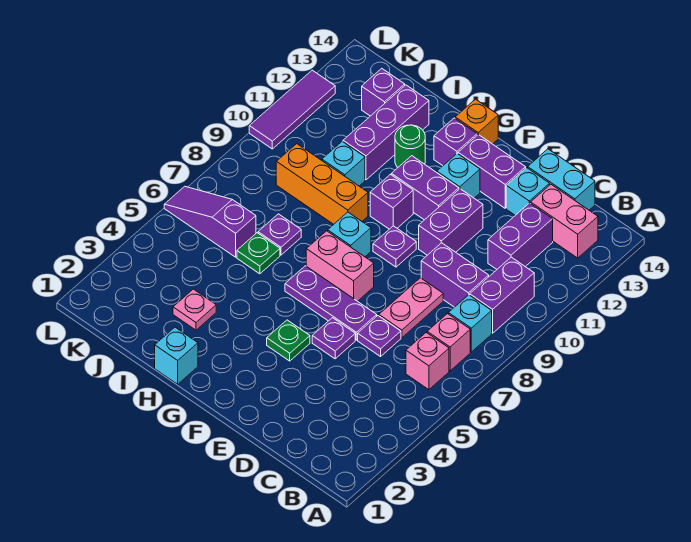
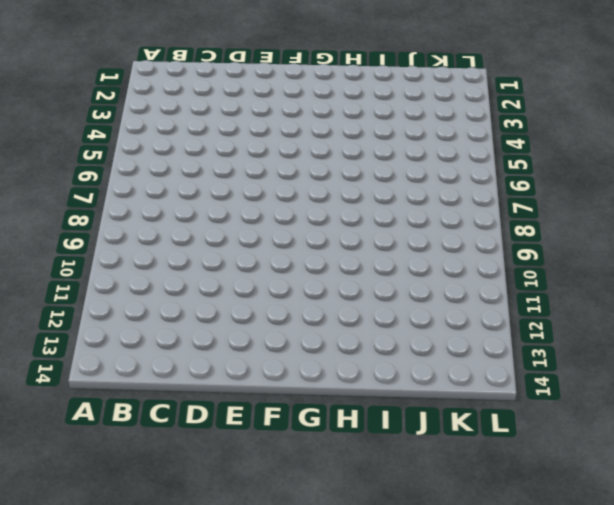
none -> pink brick B6 level 1
none -> pink brick B7 level 1
none -> cyan brick B8 level 1
none -> purple brick B9:B10 level 1

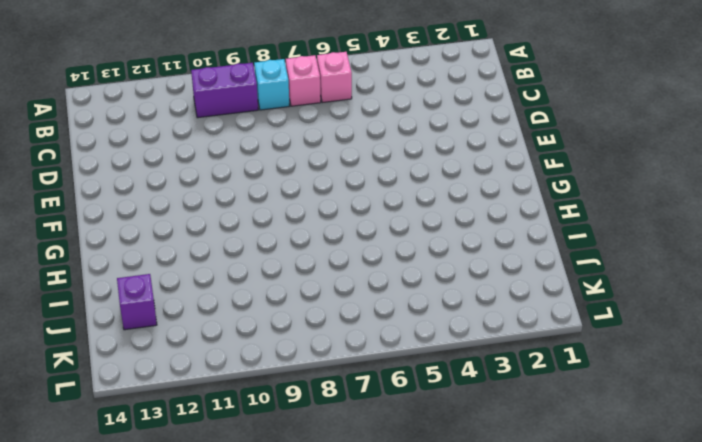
none -> pink brick B13:C13 level 1
none -> purple brick C9:D9 level 1
none -> purple brick C11:C12 level 1
none -> cyan brick C14:D14 level 1

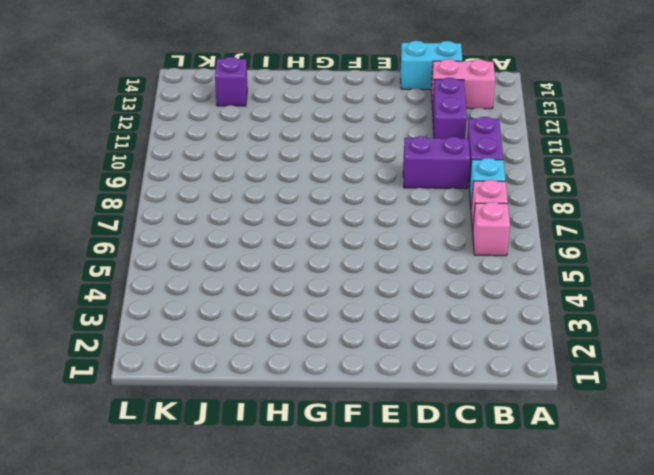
none -> purple plate D6 level 1
none -> pink plate D7:D8 level 1
none -> cyan brick D13 level 1
none -> purple plate E5 level 1

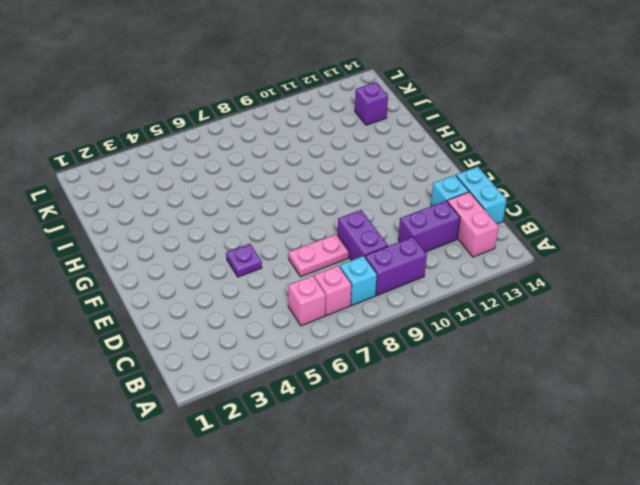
none -> purple plate D6 level 1
none -> purple plate E6:G6 level 1
none -> purple brick E10:E11 level 1
none -> purple brick E13:F13 level 1

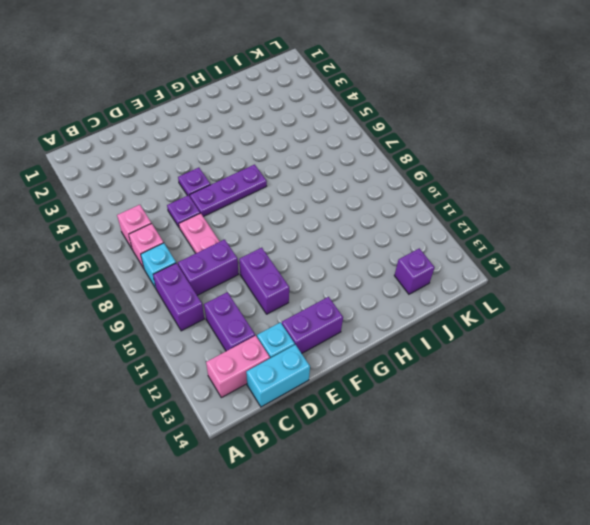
none -> green plate F4 level 1
none -> pink brick F7:G7 level 1
none -> purple plate F9 level 1
none -> purple brick F11:G11 level 1

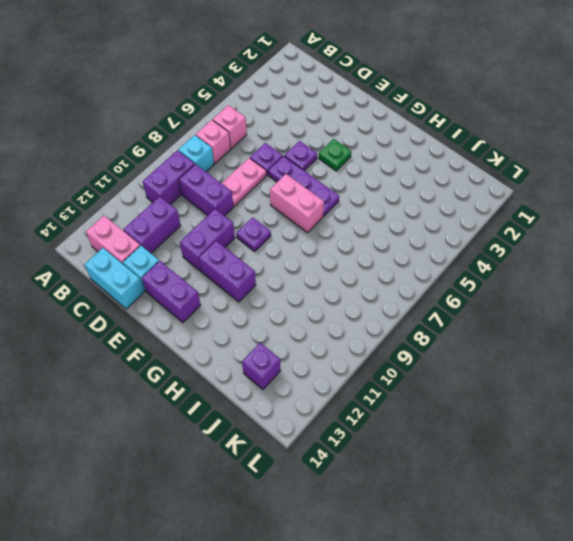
none -> cyan brick F12 level 1
none -> cyan brick G8 level 1
none -> purple brick G10 level 1
none -> purple brick G13 level 1

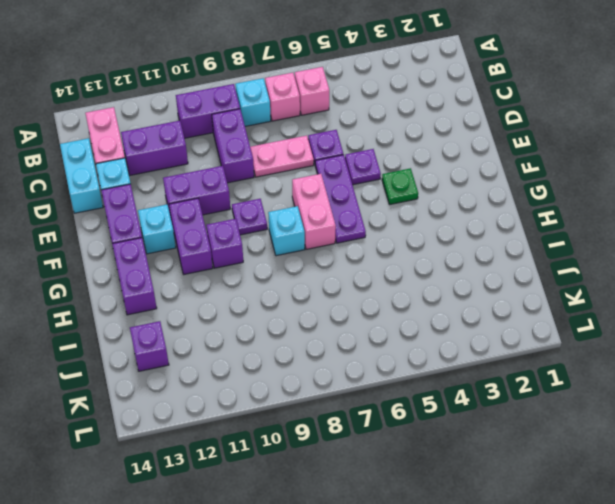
purple brick G13:H13 level 1 -> purple brick G13 level 1
none -> orange brick G14 level 1
none -> cyan brick H1 level 1
none -> orange brick H9:J9 level 1
none -> green round brick H12 level 1

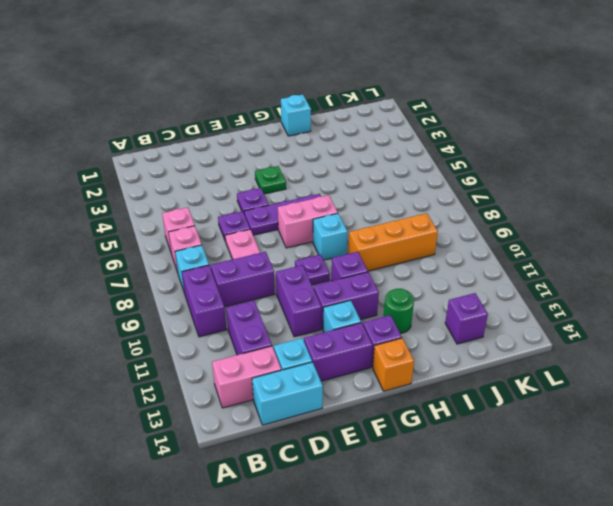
none -> pink plate I3 level 1
none -> green plate I6 level 1
none -> purple plate I7 level 1
none -> cyan brick I10 level 1

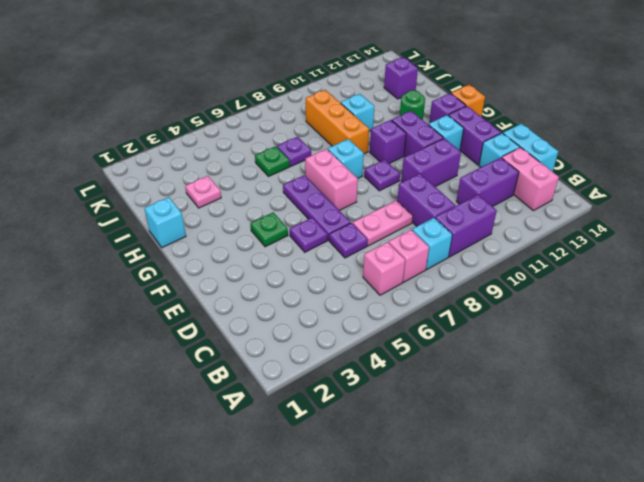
none -> purple brick I11:I13 level 1
none -> purple slope J6:L6 level 1 top J
none -> purple tile L10:L12 level 1

